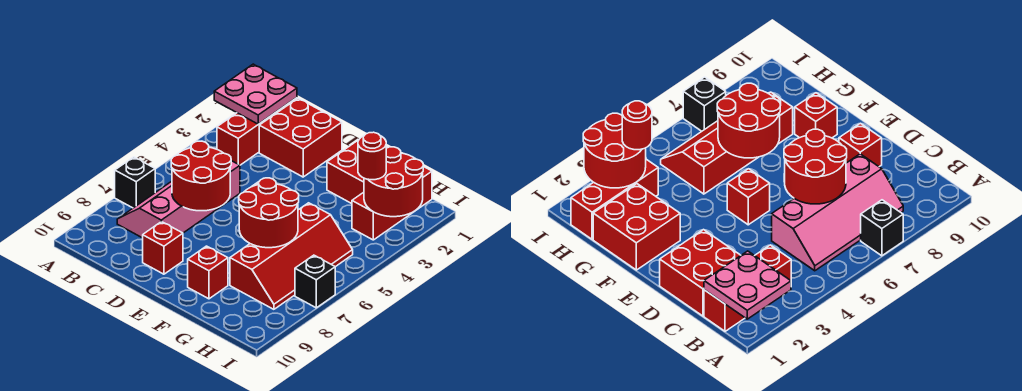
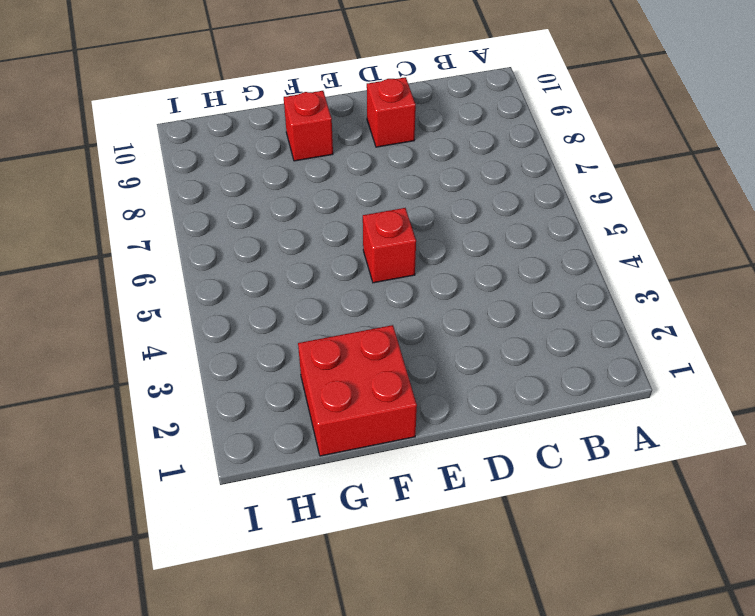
none -> black brick A7 level 1
none -> red brick B1:B3 level 1
none -> pink slope B5:C8 level 1 top C

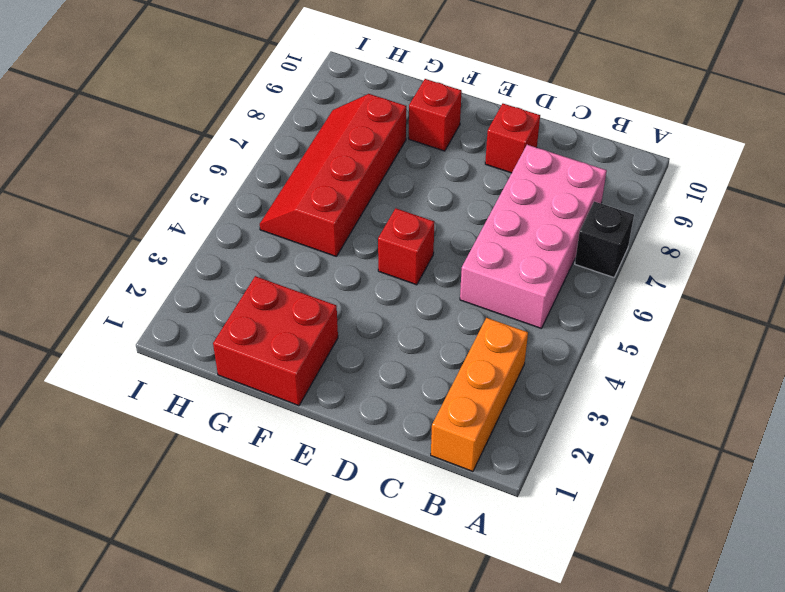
orange brick B1:B3 level 1 -> red brick B1:B3 level 1
pink brick B5:C8 level 1 -> pink slope B5:C8 level 1 top C
none -> red brick C1:D2 level 1
none -> red brick H1:H3 level 1
none -> black brick I7 level 1

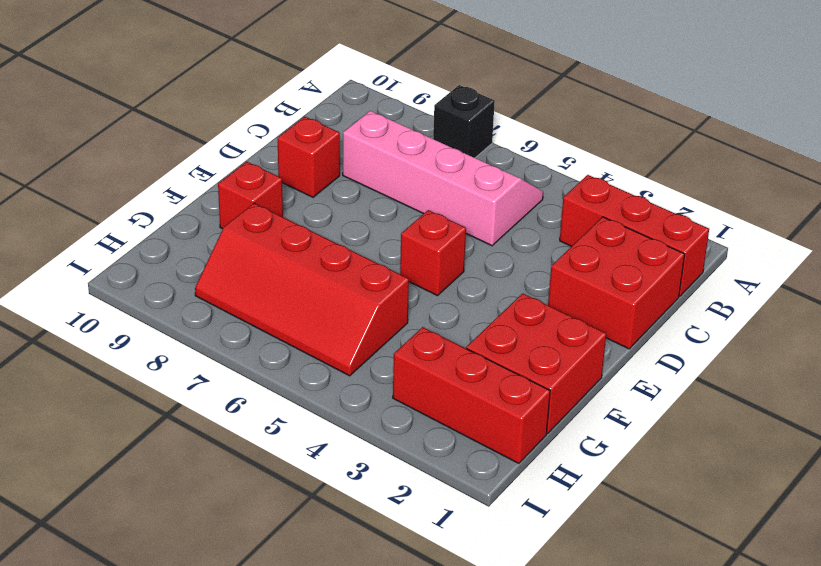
none -> black brick I7 level 1
none -> pink plate A1:B2 level 2
none -> red round brick C6:D7 level 2

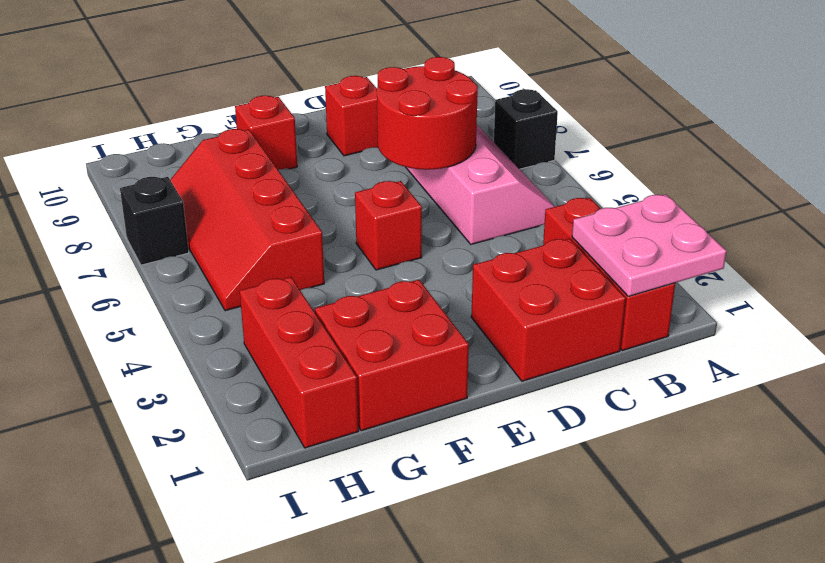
none -> red round brick F6:G7 level 2
none -> red round brick H2:I3 level 2
none -> red round brick H3 level 3

